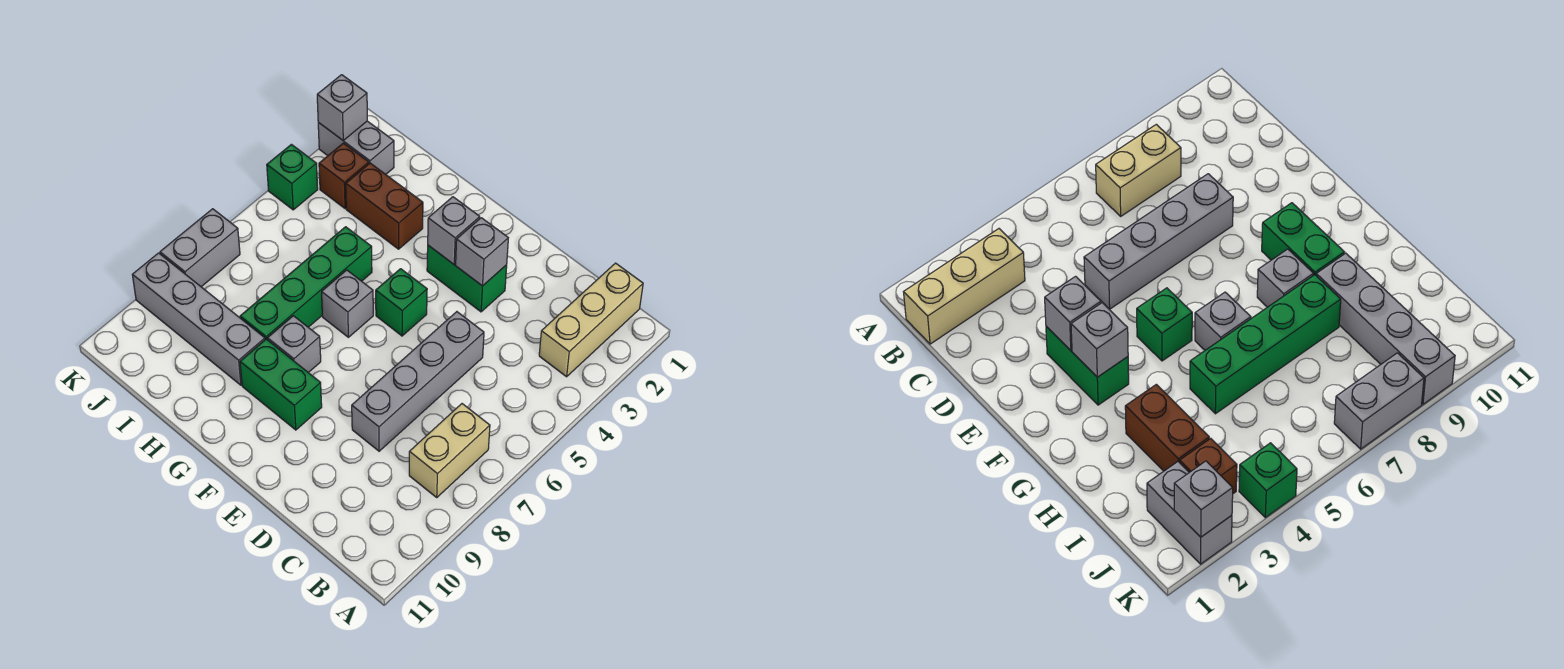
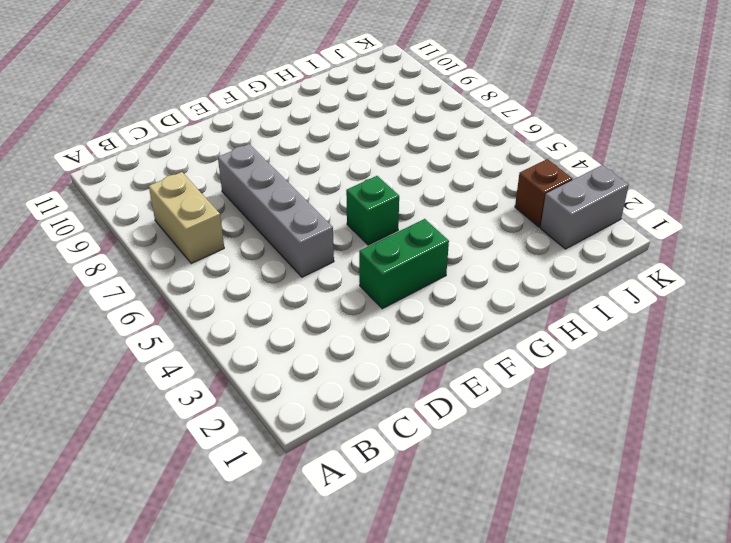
none -> tan brick B1:B3 level 1
none -> green brick F9:G9 level 1
none -> grey brick G6 level 1

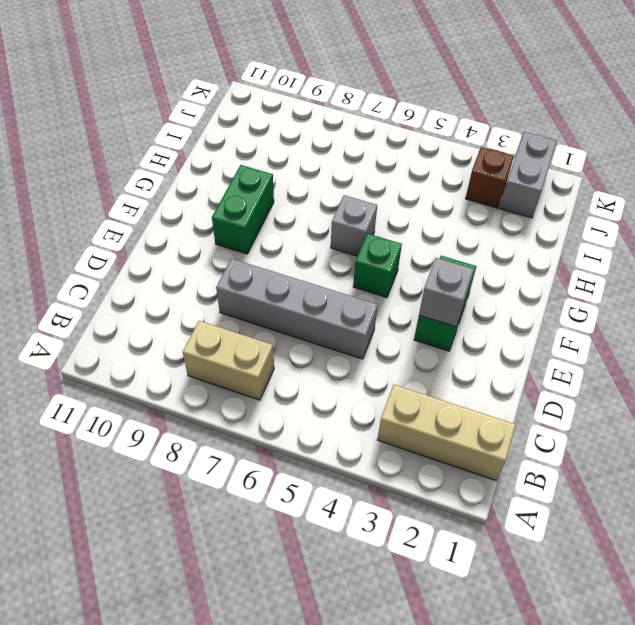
none -> grey brick G8 level 1
none -> brown brick H3:I3 level 1
none -> green brick H5:H8 level 1

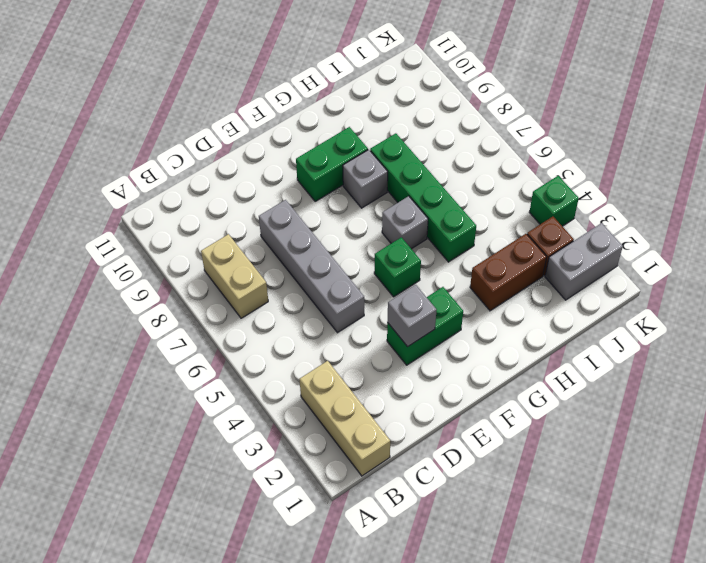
none -> grey brick H9:K9 level 1
none -> grey brick K7:K8 level 1
none -> grey brick F3 level 2

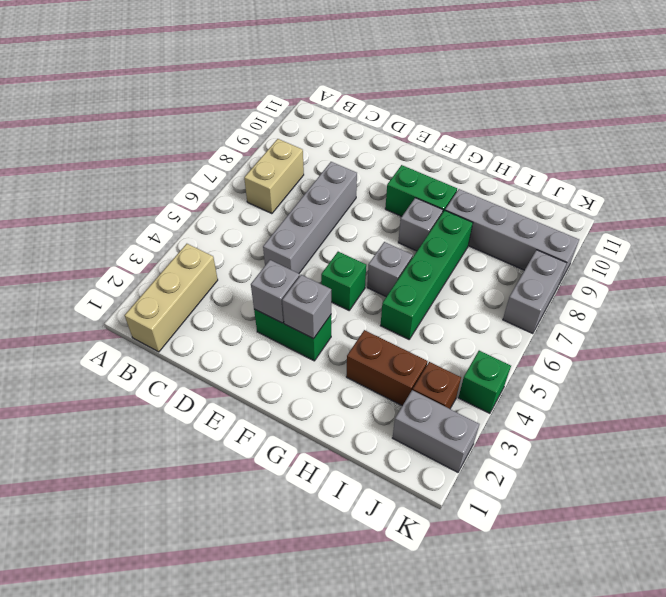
none -> grey brick K2 level 2

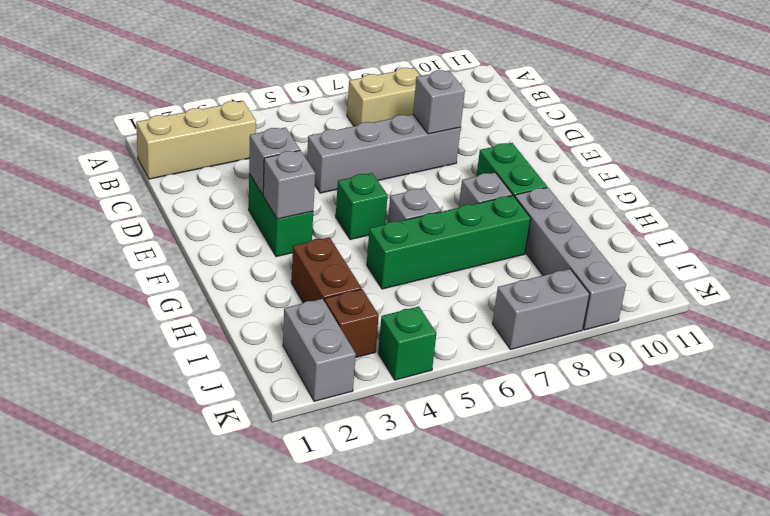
grey brick D8 level 2 -> grey brick K2 level 2

